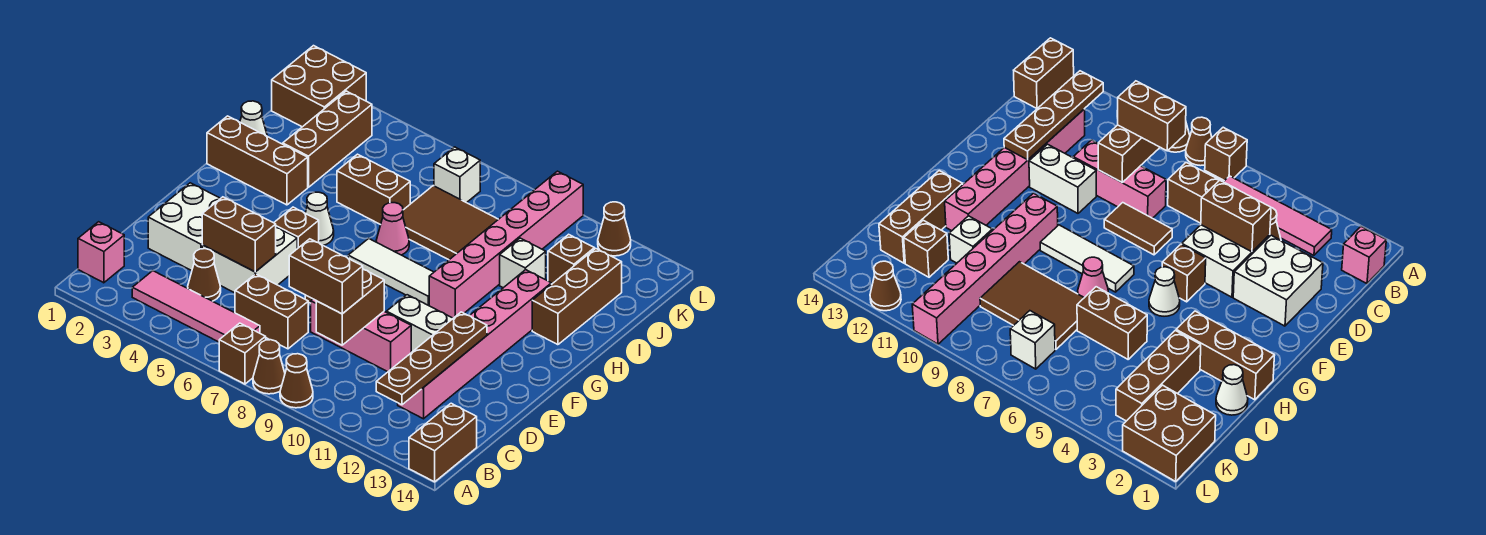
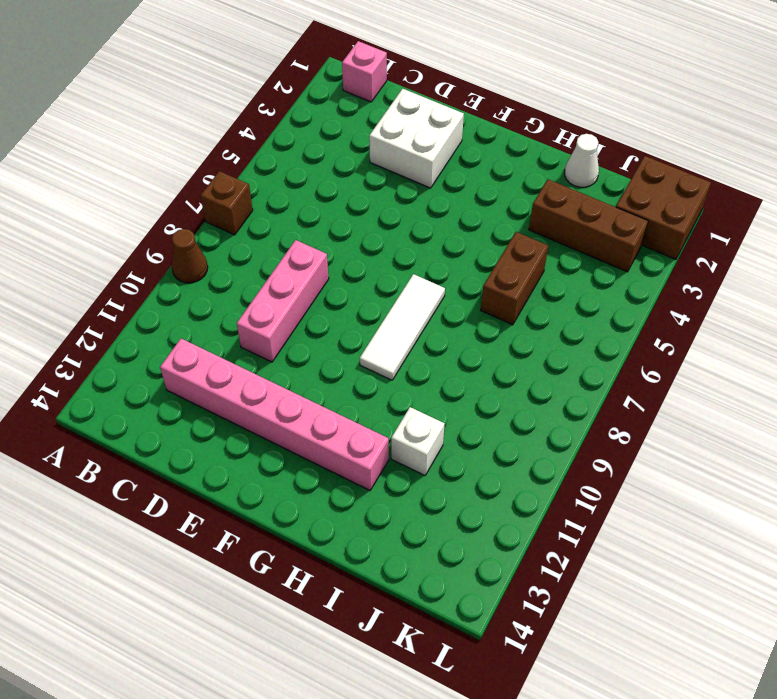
none -> brown cone A8 level 1
none -> brown brick A14:B14 level 1
none -> pink tile B3:B6 level 1
none -> brown cone C4 level 1

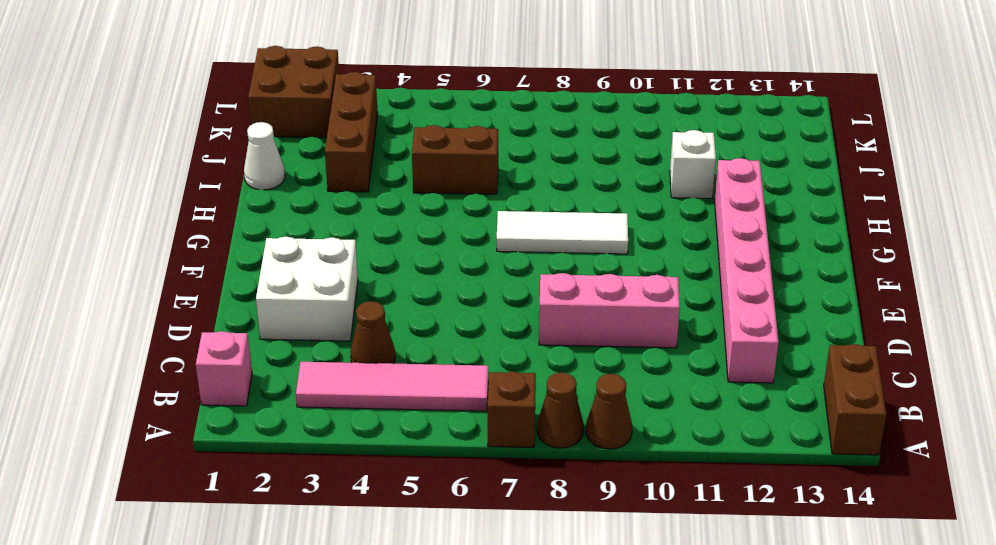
none -> brown brick C6:C7 level 1
none -> white brick D4:E5 level 1
none -> brown tile E7:E8 level 1
none -> white brick E10:E11 level 1

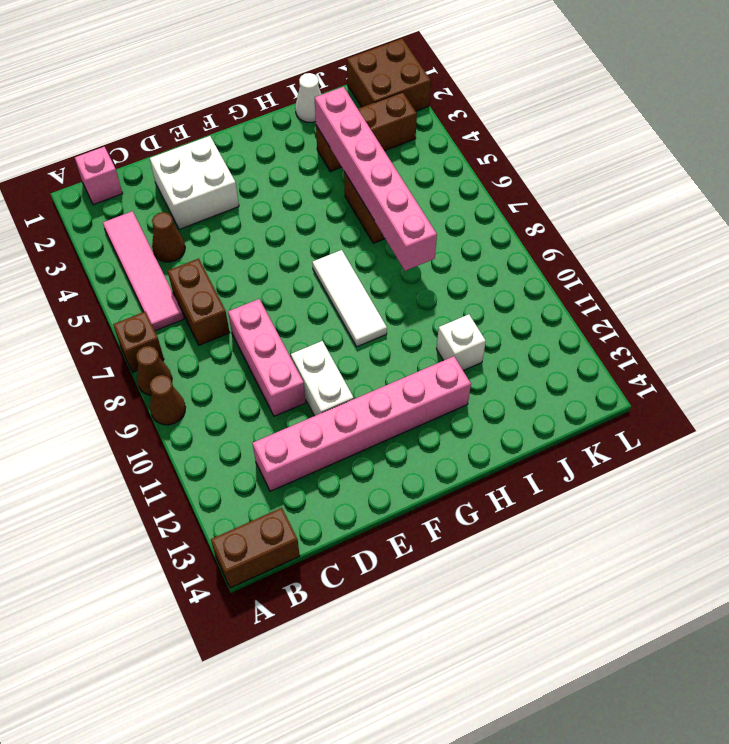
pink brick I3:I8 level 2 -> pink brick G10:L10 level 1
none -> white brick D4:E5 level 1
none -> brown tile E7:E8 level 1
none -> brown brick F5 level 1
none -> white cone G5 level 1

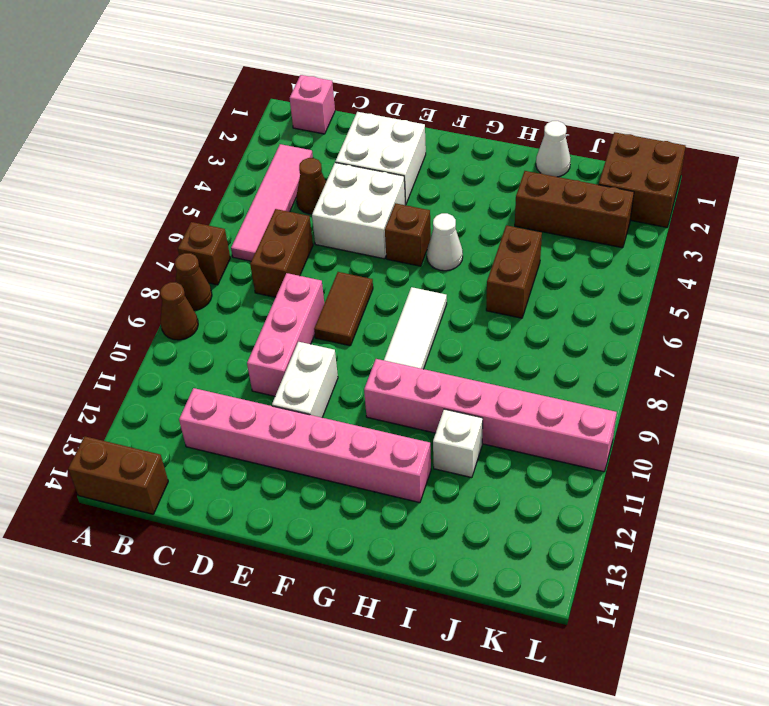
none -> brown brick H1:H3 level 1
none -> pink cone H7 level 1
none -> brown brick H13:J13 level 1
none -> brown tile I7:J9 level 1

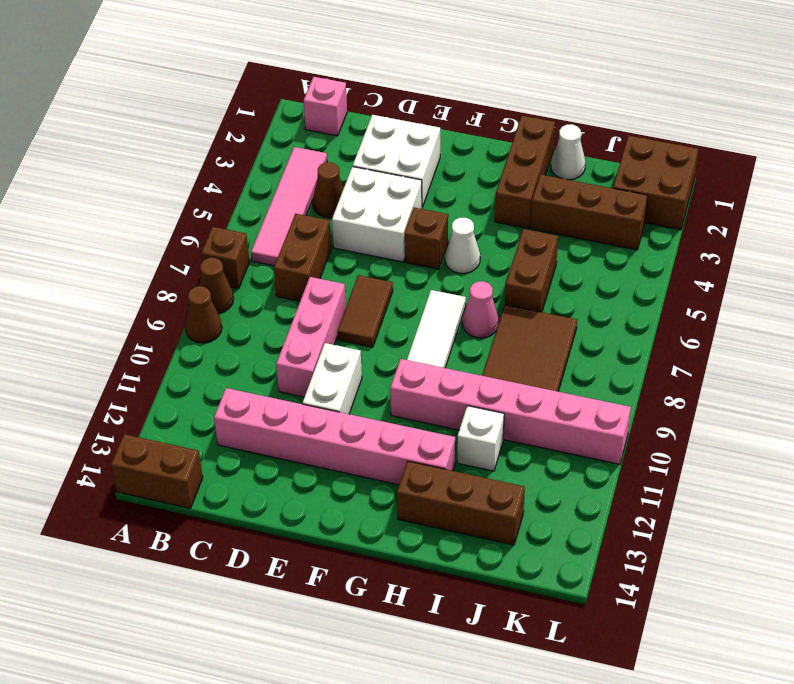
none -> brown brick J12 level 1
none -> white brick K7 level 1
none -> brown cone L12 level 1
none -> brown plate B12:E12 level 2

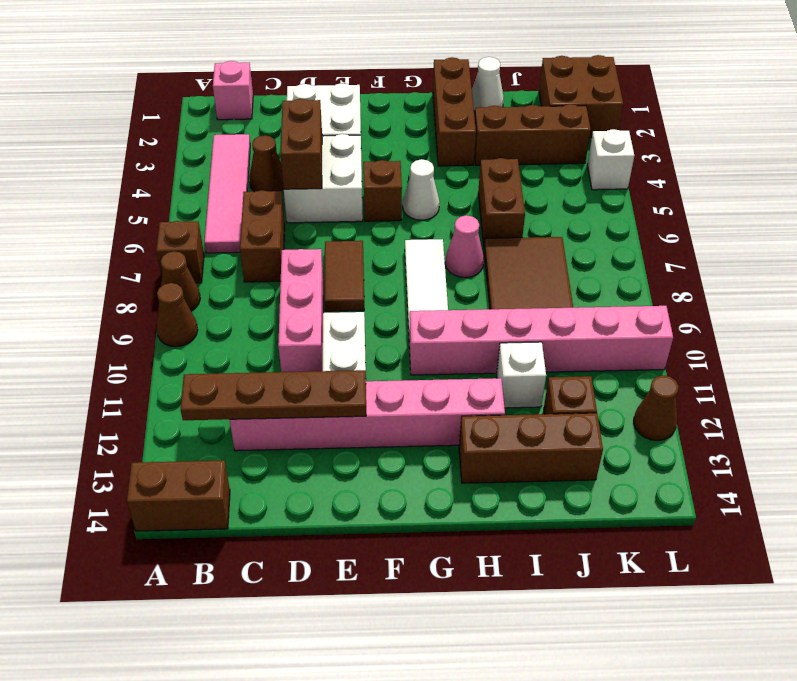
white brick L4 level 1 -> white brick K7 level 1
none -> brown brick C9:D9 level 2
none -> brown brick C8:C9 level 3

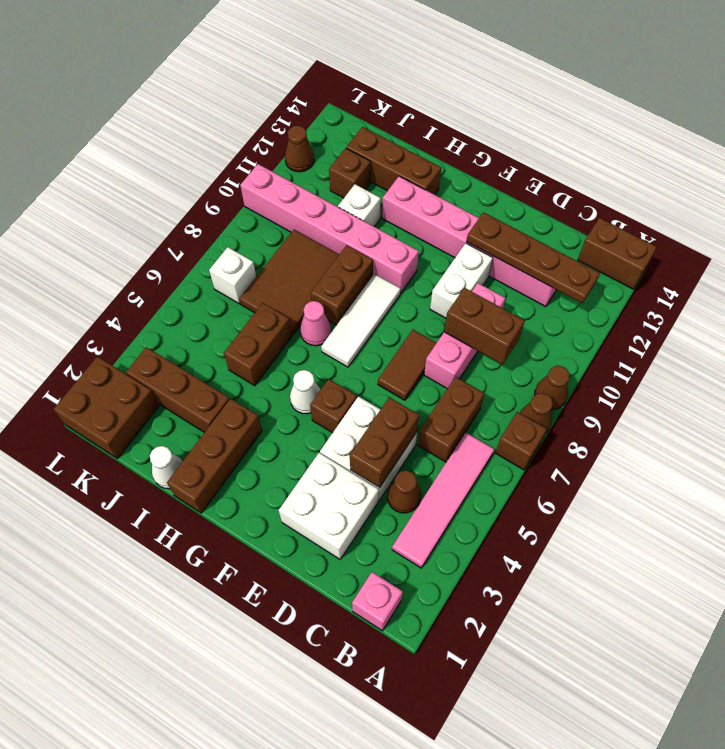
brown brick H8:H9 level 1 -> brown brick C8:C9 level 3

